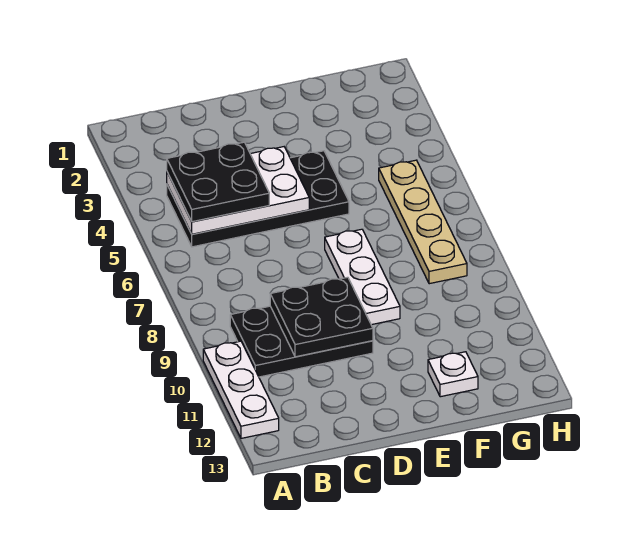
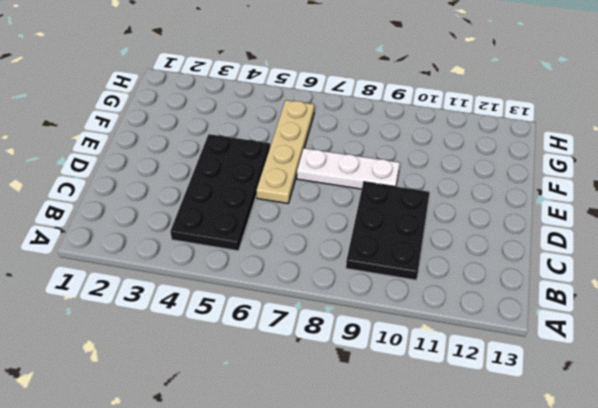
tan plate D6:G6 level 1 -> tan plate G5:G8 level 1
none -> white plate A10:A12 level 1
none -> white plate F12 level 1

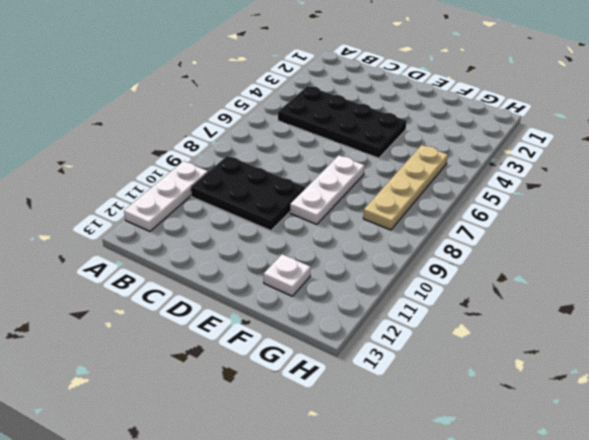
none -> white plate B4:D5 level 2
none -> black plate C9:D10 level 2

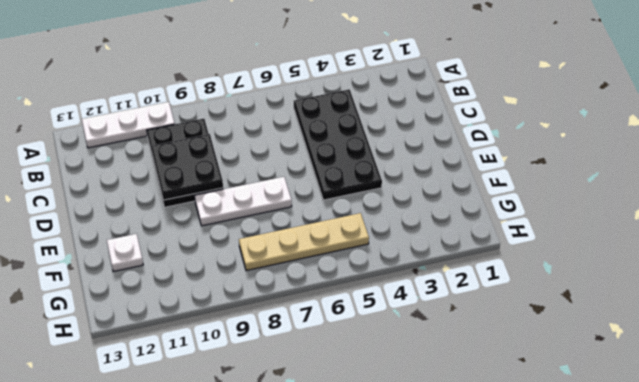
none -> white plate B4:D5 level 2
none -> black plate B4:C5 level 3

